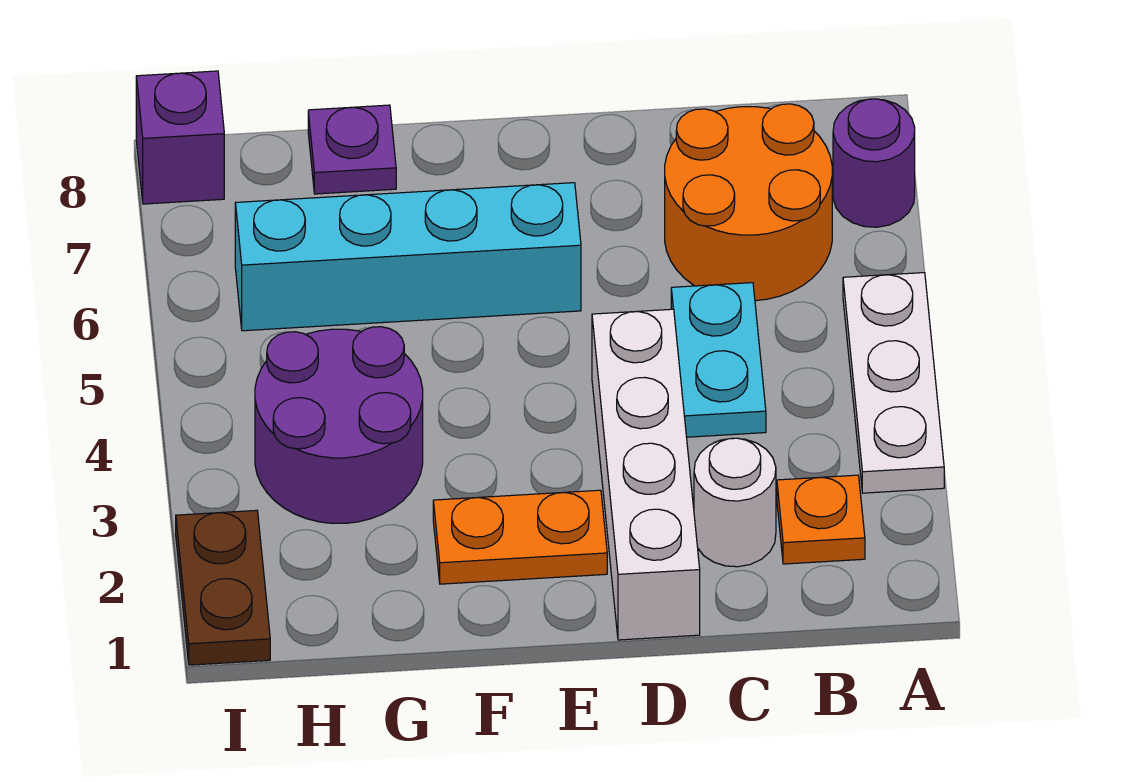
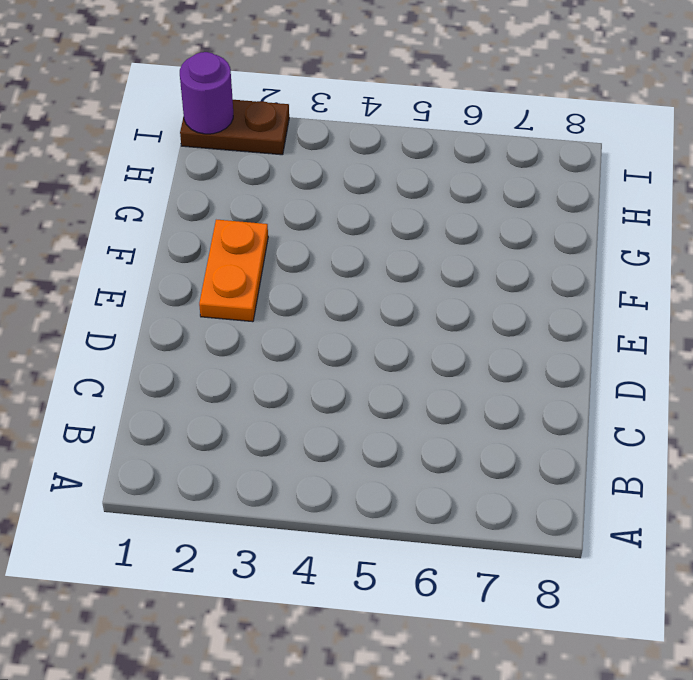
purple round brick I1 level 2 -> purple round brick A7 level 1
none -> white plate A3:A5 level 1
none -> orange plate B2 level 1
none -> orange round brick B6:C7 level 1

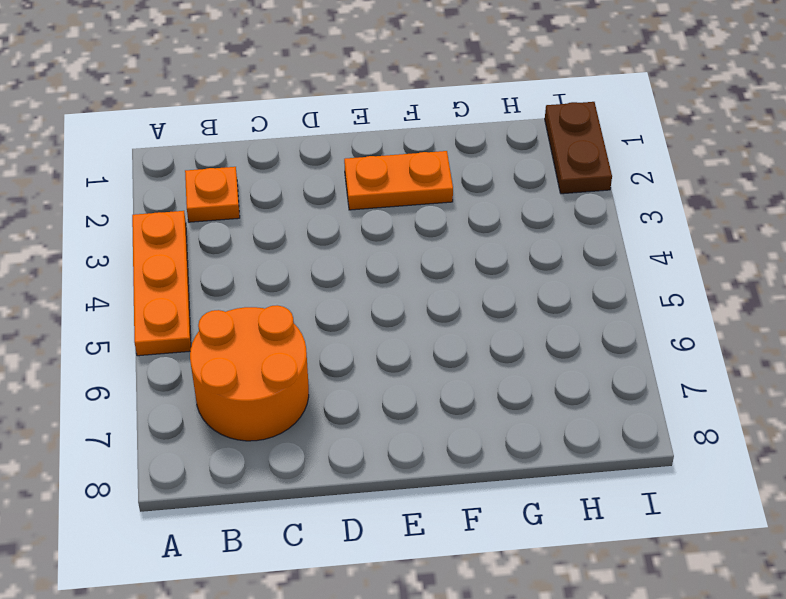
orange plate A3:A5 level 1 -> white plate A3:A5 level 1
none -> purple round brick A7 level 1
none -> white round brick C2 level 1
none -> cyan plate C4:C5 level 1

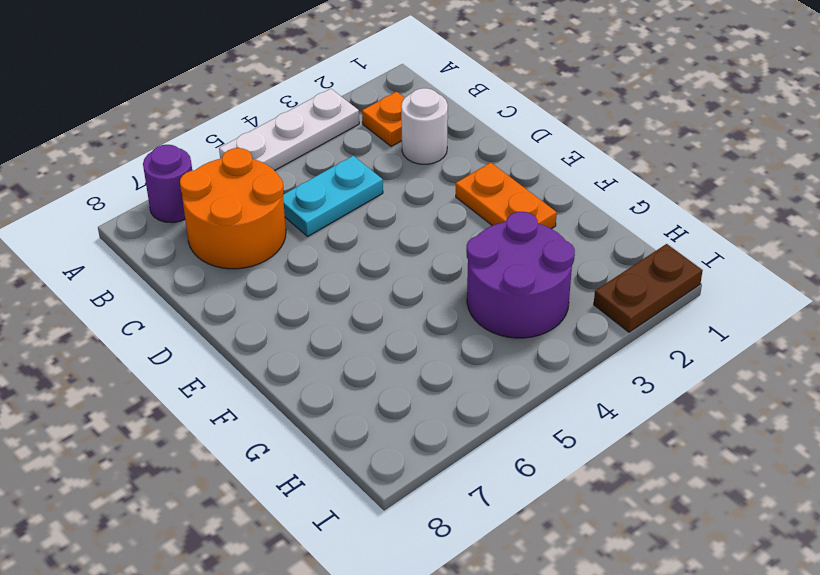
none -> white brick D1:D4 level 1
none -> cyan brick E6:H6 level 1
none -> purple plate G8 level 1

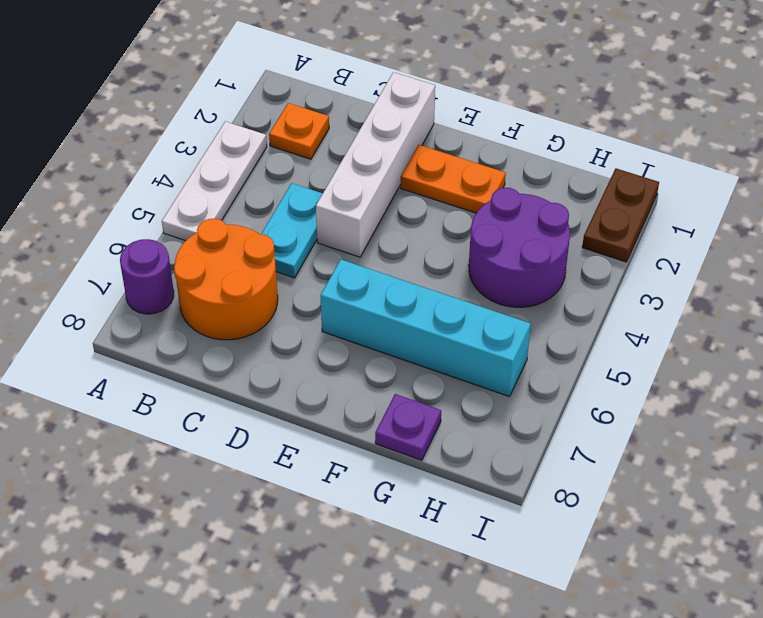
none -> white round brick C2 level 1
none -> purple brick I8 level 1

